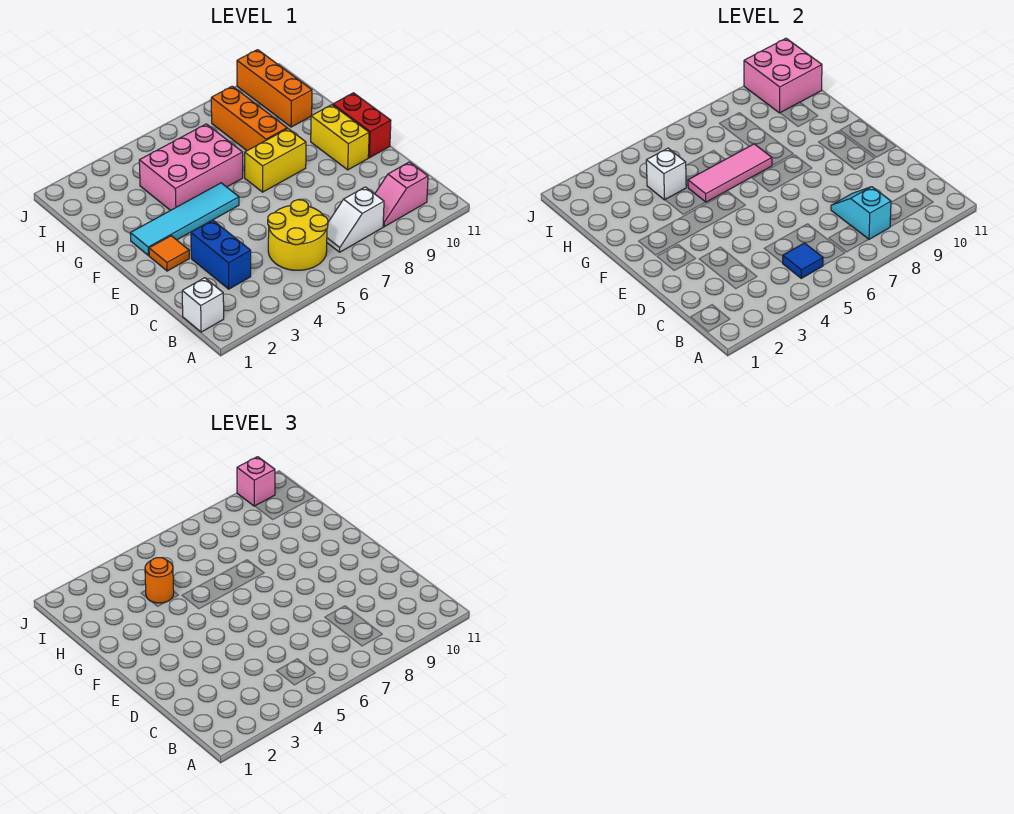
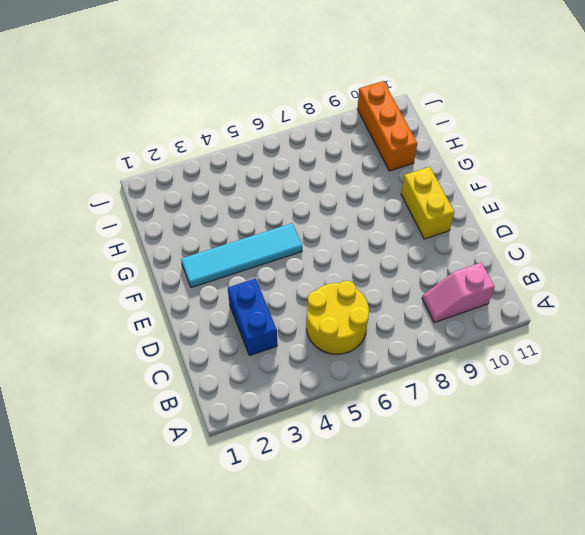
none -> white brick B1 level 1
none -> white slope B7:B8 level 1 top 8
none -> orange tile E2 level 1

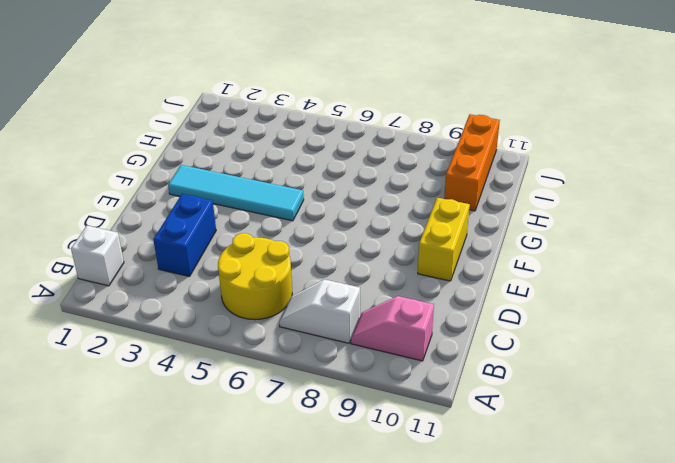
none -> orange tile E2 level 1
none -> red brick E11:F11 level 1
none -> yellow brick F7:F8 level 1

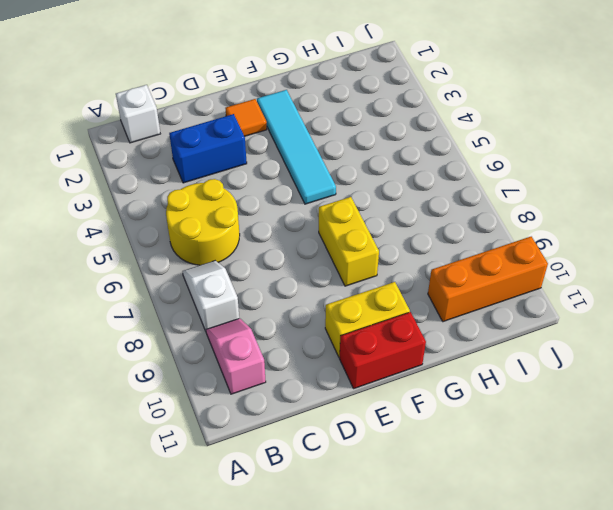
none -> pink brick G4:H6 level 1
none -> orange brick G8:I8 level 1
none -> blue tile B5 level 2

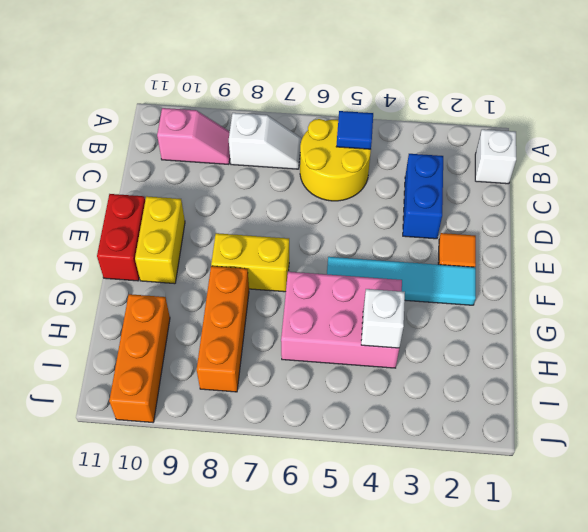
none -> cyan slope B8:C8 level 2 top B
none -> pink tile G5:G7 level 2
none -> pink brick I10:J11 level 2

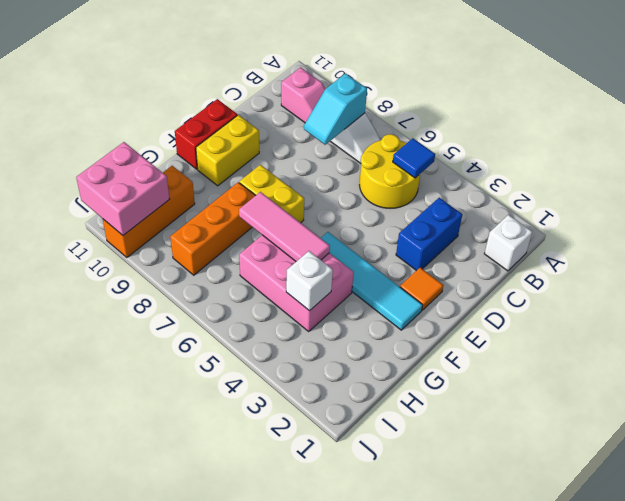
none -> orange round brick H4 level 3
none -> pink brick J10 level 3

